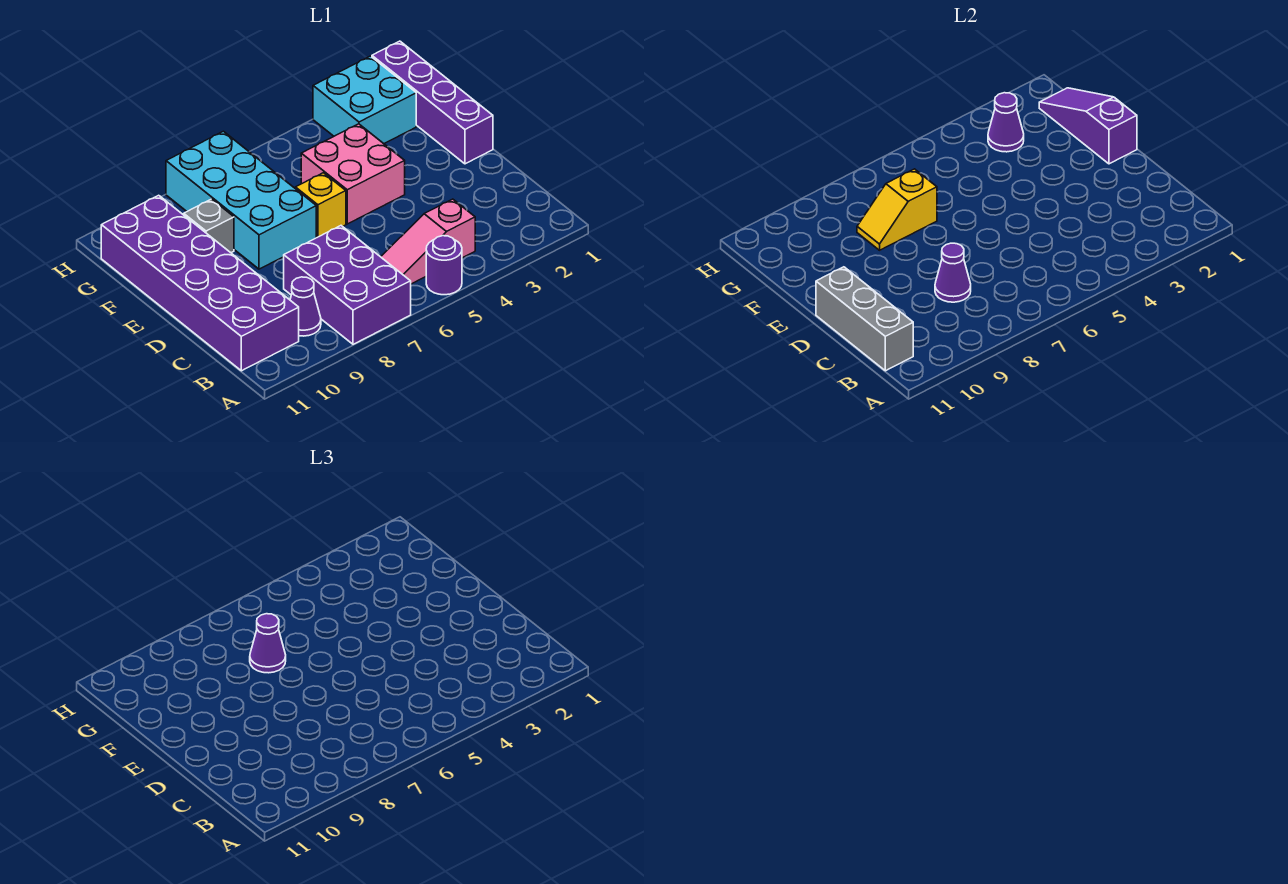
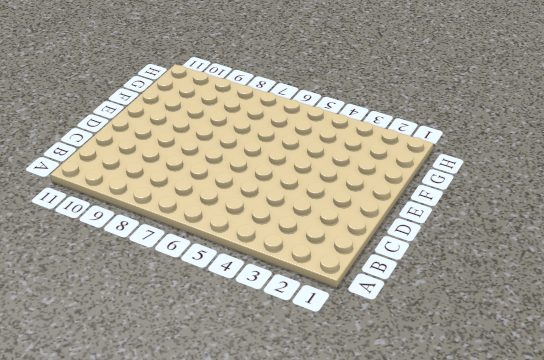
none -> purple round brick A5 level 1
none -> purple brick A7:C8 level 1
none -> pink slope B4:B6 level 1 top 4

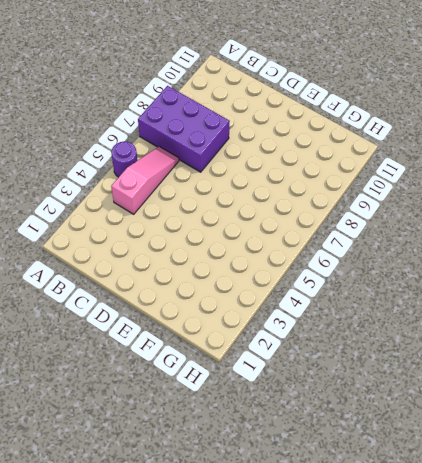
none -> purple cone B9 level 1
none -> purple brick B10:G11 level 1
none -> purple brick E1:H1 level 1

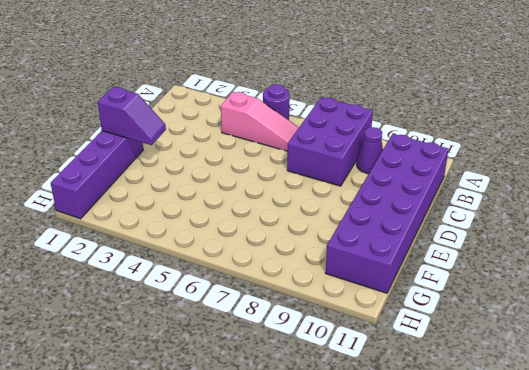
purple slope E1:E2 level 2 top 1 -> purple slope E1:G1 level 2 top E
none -> pink brick E4:F5 level 1
none -> yellow brick E6 level 1
none -> cyan brick E7:H8 level 1

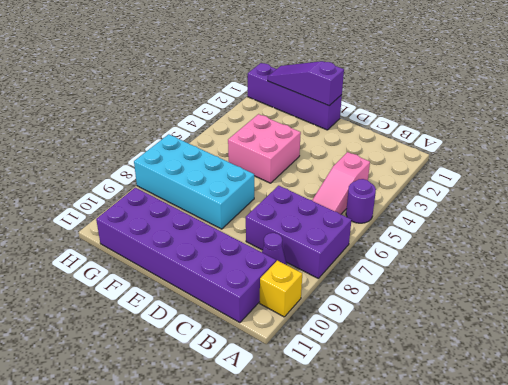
yellow brick A10 level 1 -> yellow brick E6 level 1
none -> grey brick F9 level 1
none -> cyan brick G2:H3 level 1
none -> grey brick B11:D11 level 2

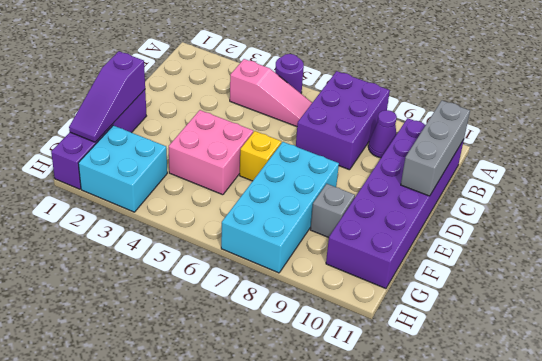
none -> purple cone C8 level 2
none -> yellow slope F7:F8 level 2 top 7
none -> purple cone G3 level 2

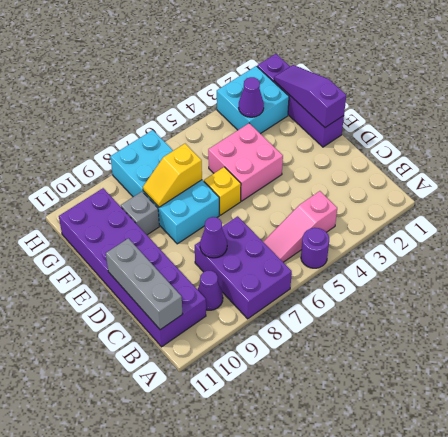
none -> purple cone F7 level 3

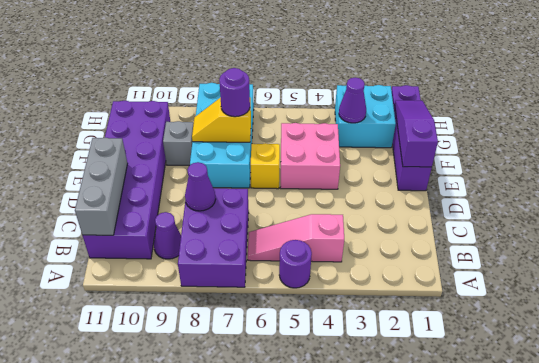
purple round brick F7 level 3 -> purple cone F7 level 3

